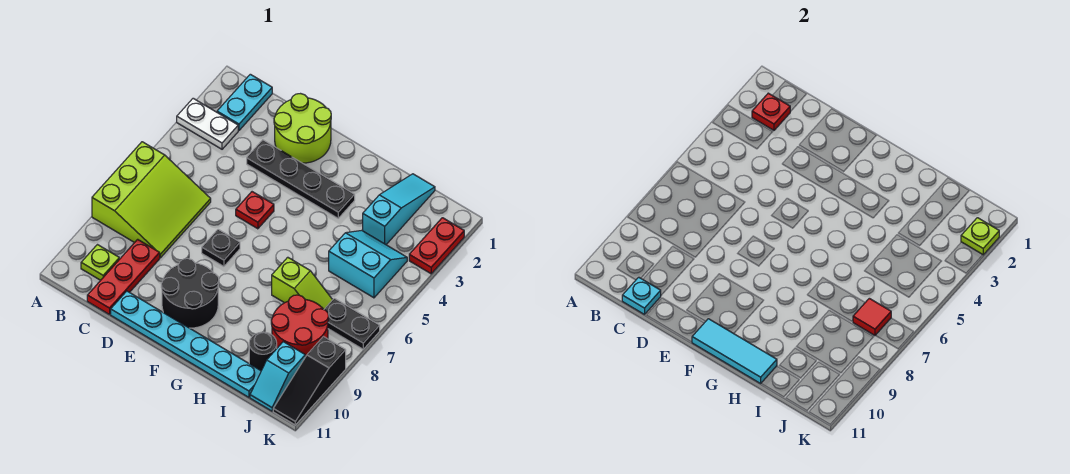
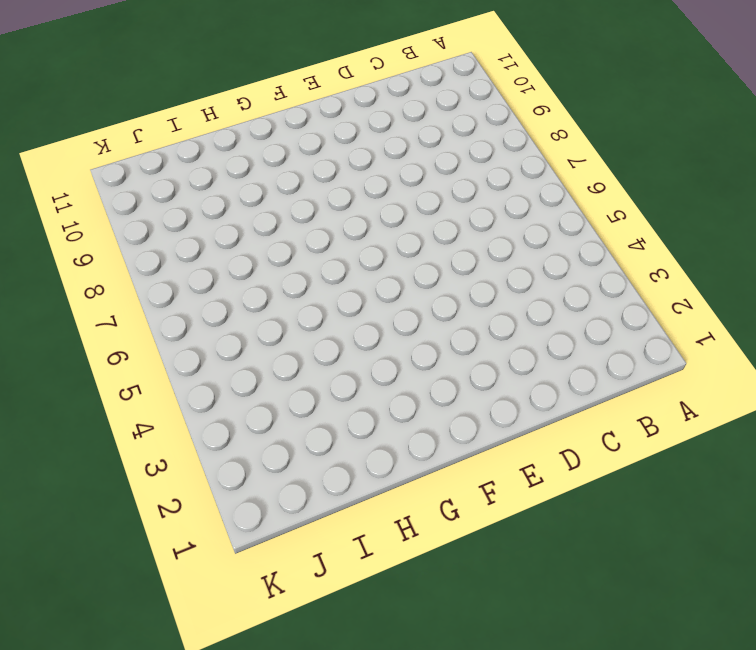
none -> white plate A3:B3 level 1
none -> lime slope A6:C8 level 1 top A
none -> cyan plate B1:B2 level 1

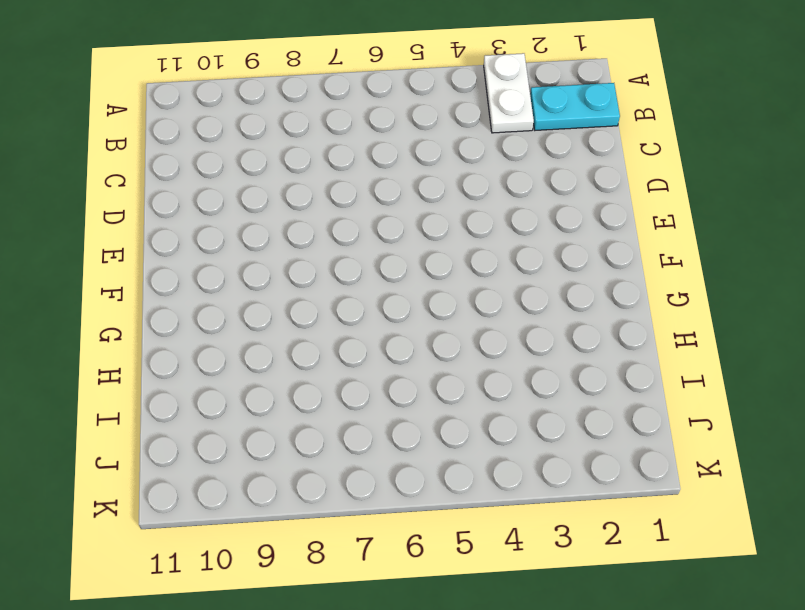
none -> lime slope A6:C8 level 1 top A
none -> lime plate B10 level 1
none -> red plate C9:C11 level 1

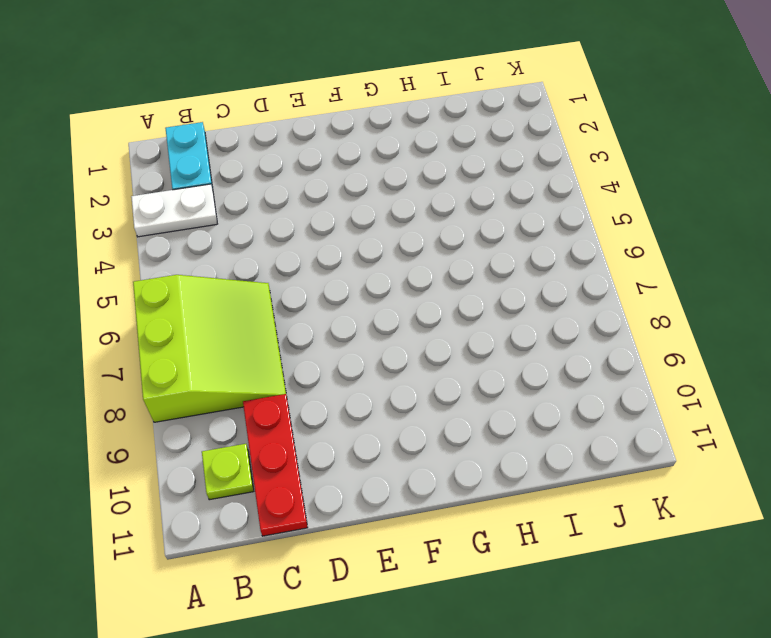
none -> lime round brick D1:E2 level 1
none -> black plate D3:G3 level 1
none -> cyan plate D11:I11 level 1

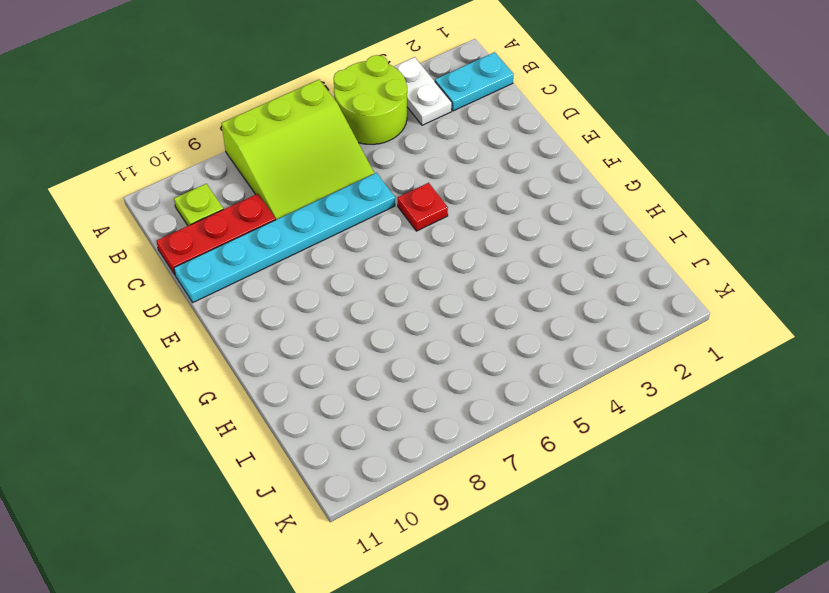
lime round brick A4:B5 level 1 -> lime round brick D1:E2 level 1
cyan plate D6:D11 level 1 -> cyan plate D11:I11 level 1
none -> black plate D3:G3 level 1
none -> black plate E7 level 1
none -> black round brick E9:F10 level 1

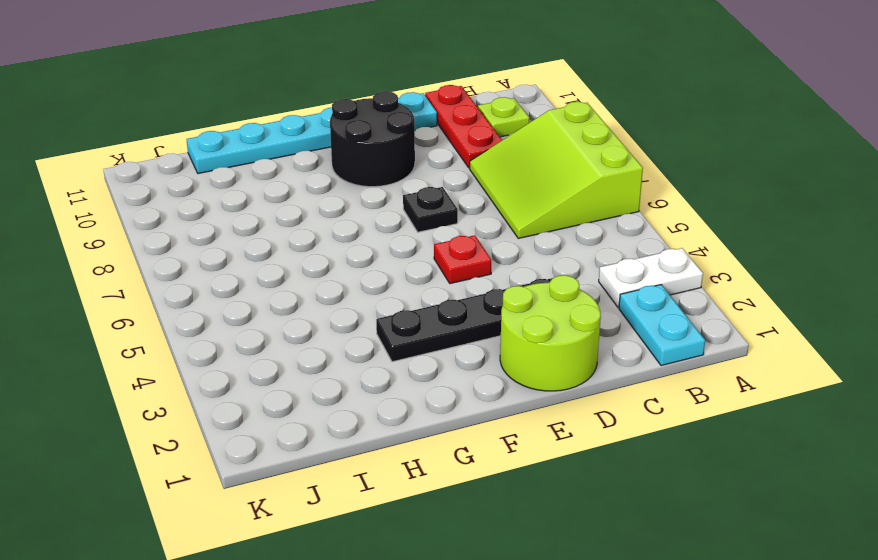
none -> lime slope H7:I7 level 1 top H
none -> cyan slope I1:I3 level 1 top 3
none -> cyan slope I4:J5 level 1 top 5

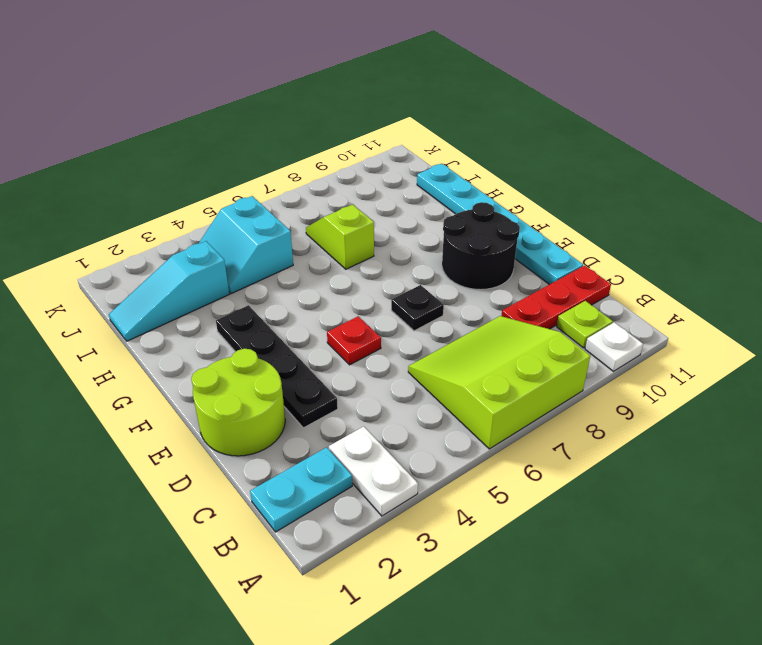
white plate A10 level 1 -> none
none -> red round brick I8:J9 level 1
none -> black round brick I10 level 1
none -> black plate J7:K7 level 1

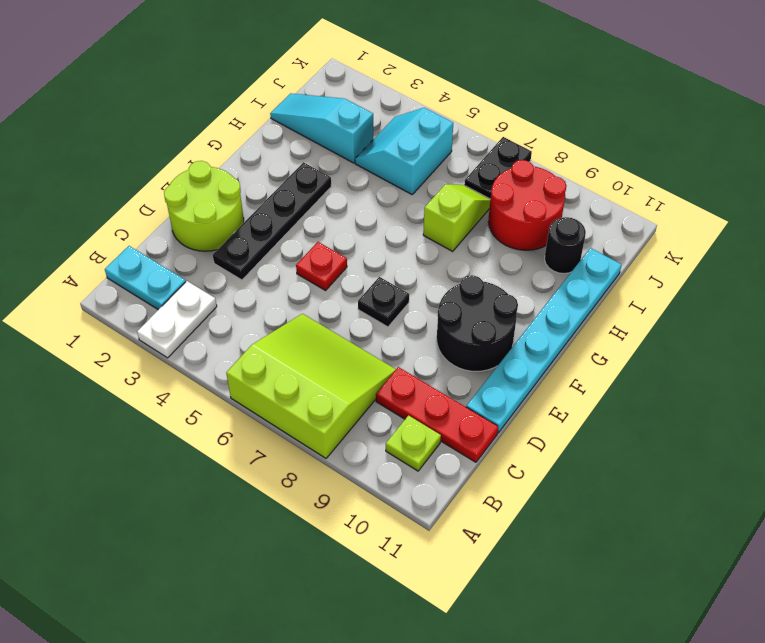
none -> cyan slope J10:J11 level 1 top 10
none -> red plate K2:K3 level 1
none -> black slope K9:K11 level 1 top 9

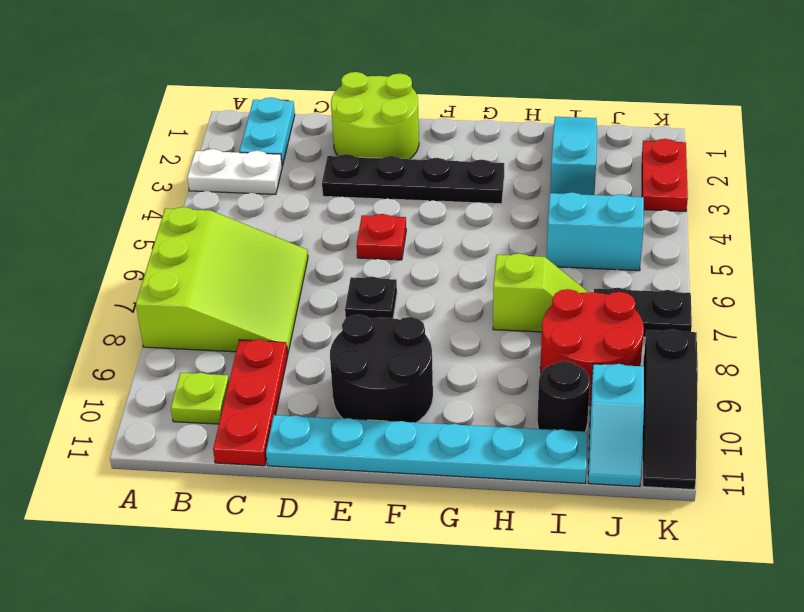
none -> red plate B2 level 2
none -> cyan plate C11 level 2
none -> cyan tile F11:H11 level 2

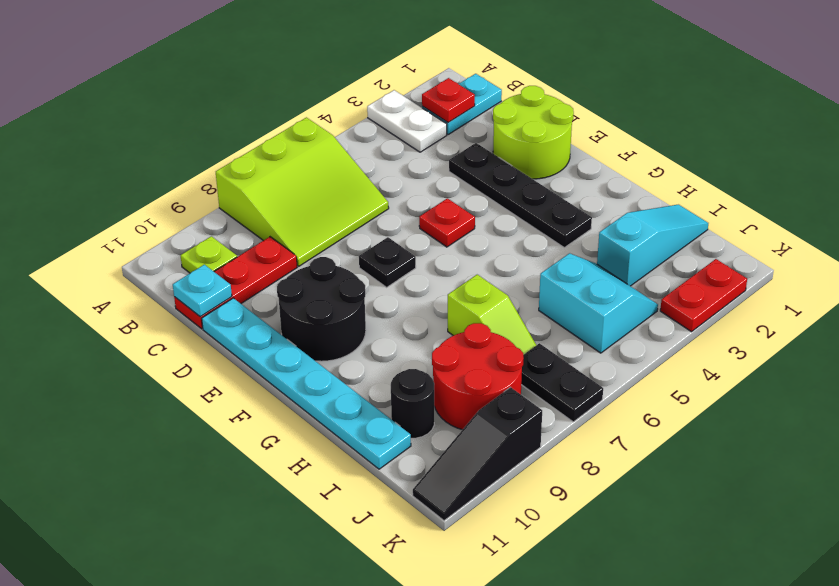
none -> cyan slope J10:J11 level 1 top 10
none -> cyan tile F11:H11 level 2
none -> red tile J7 level 2

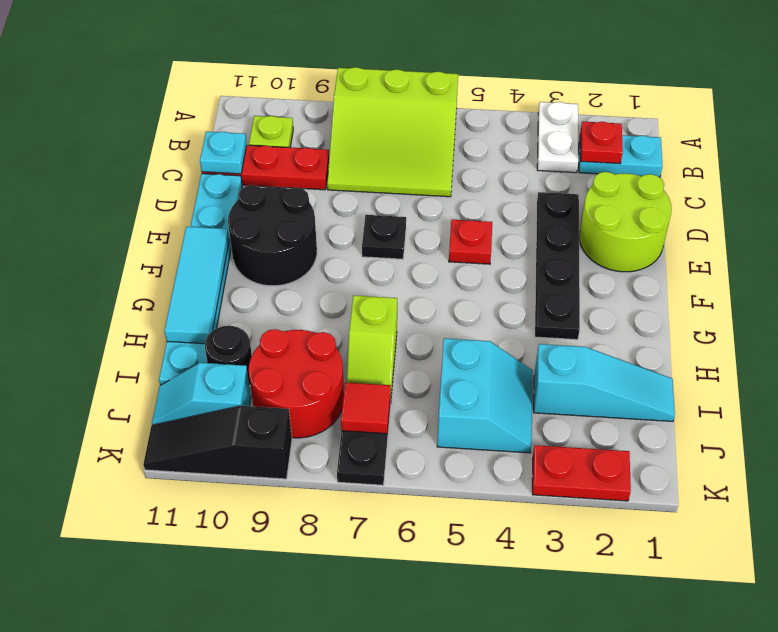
none -> lime plate K2 level 2

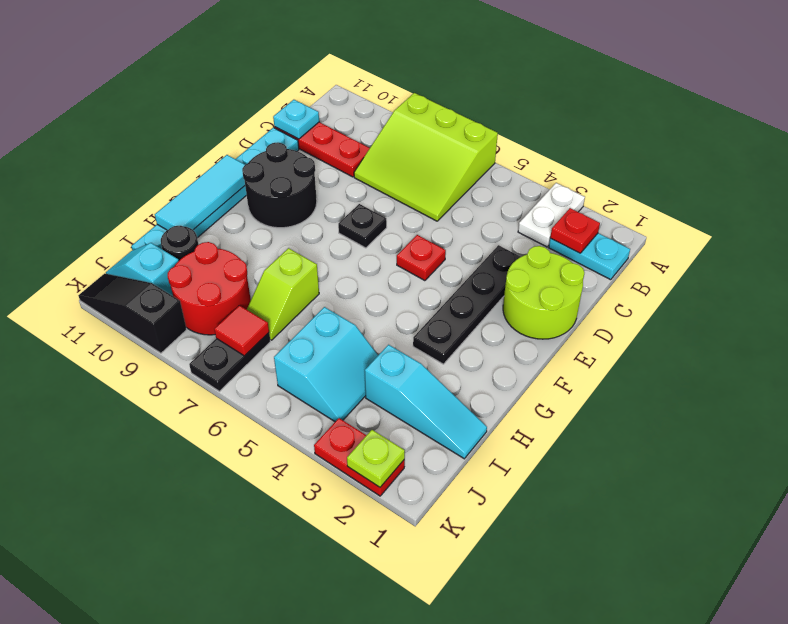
none -> lime plate B10 level 1

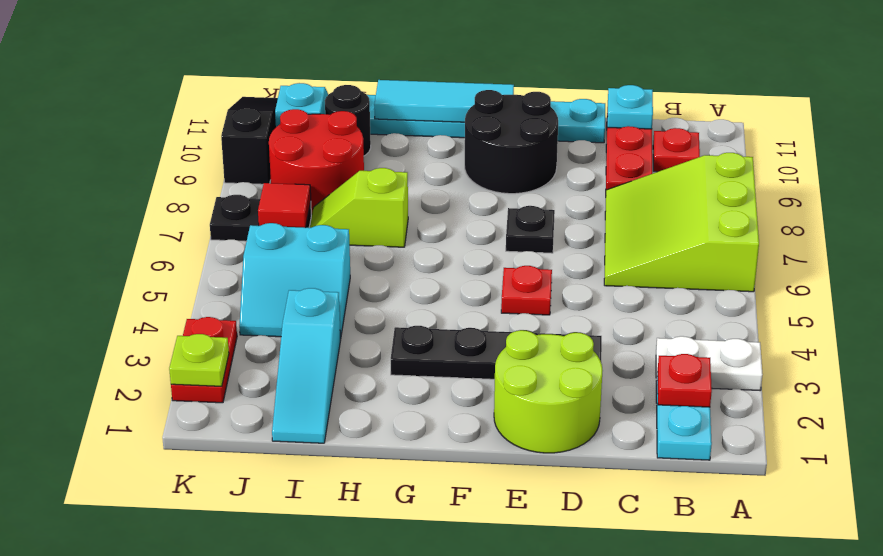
red plate B10 level 1 -> lime plate B10 level 1

